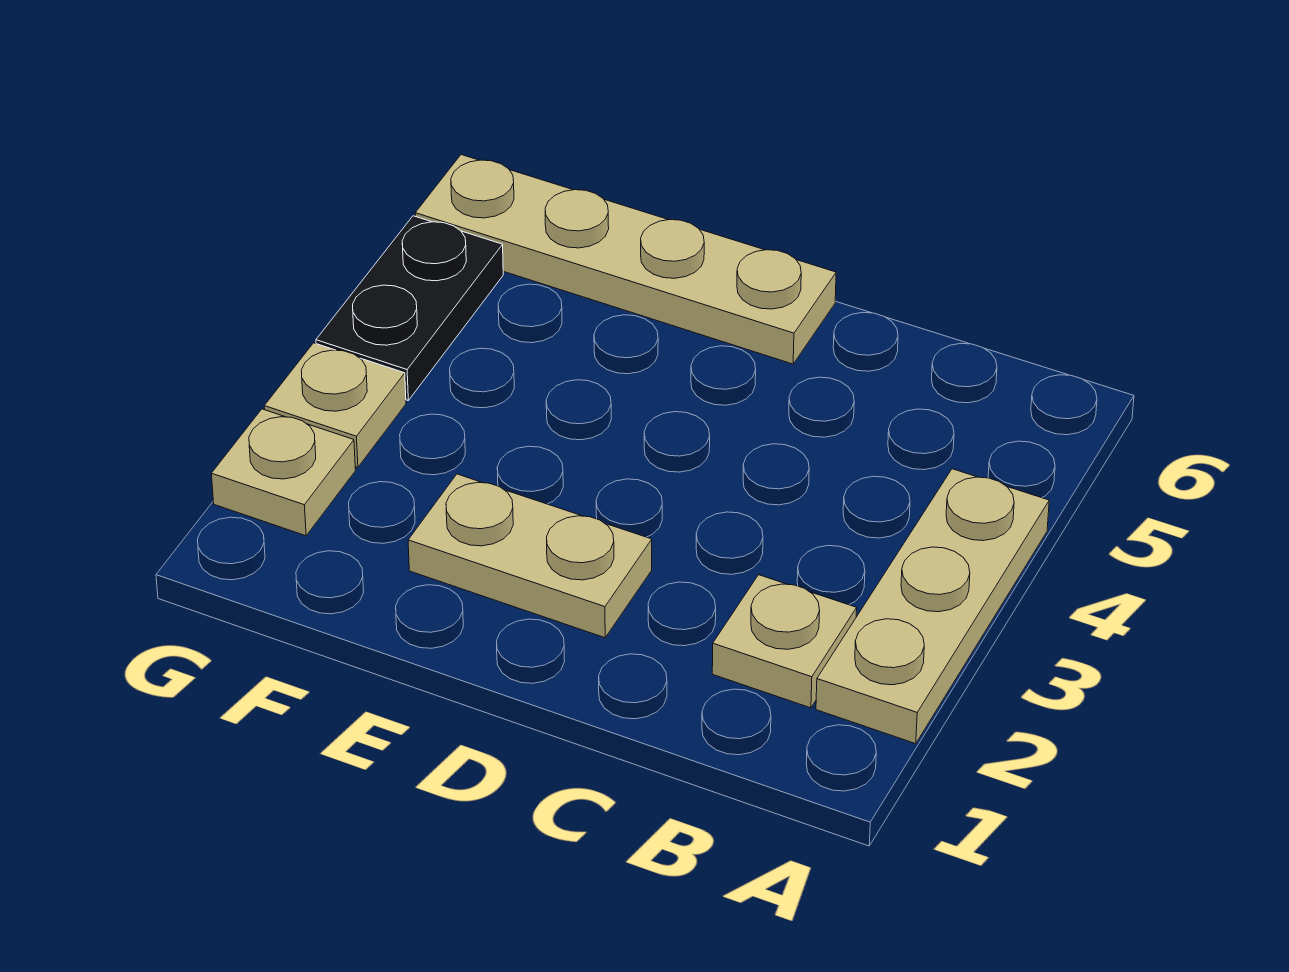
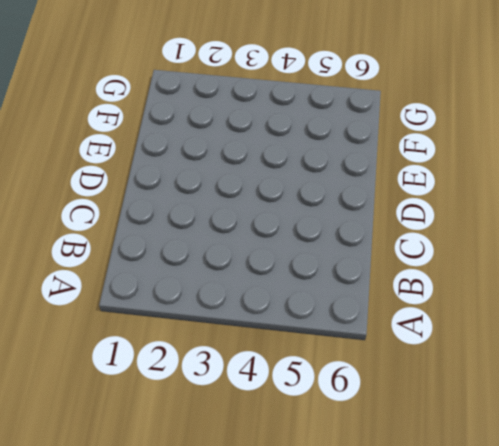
none -> tan plate A2:A4 level 1
none -> tan plate B2 level 1

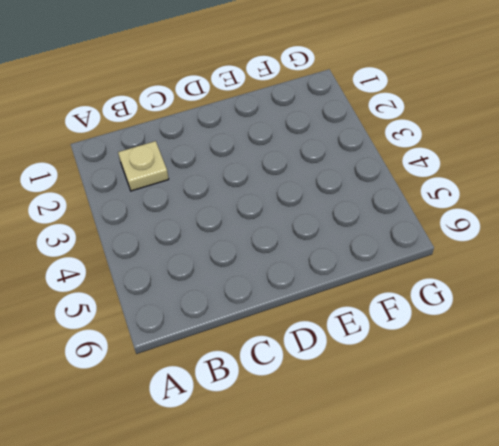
none -> tan plate A2:A4 level 1
none -> tan plate D2:E2 level 1

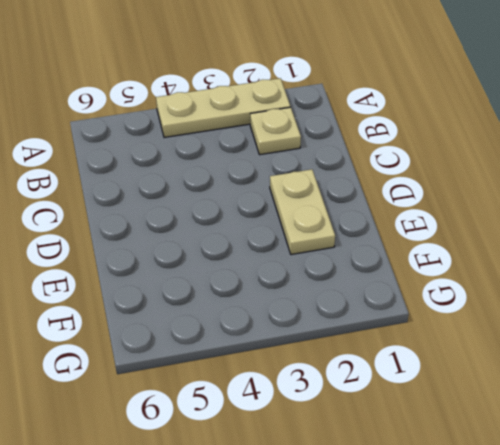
none -> tan plate D6:G6 level 1
none -> tan plate G2 level 1

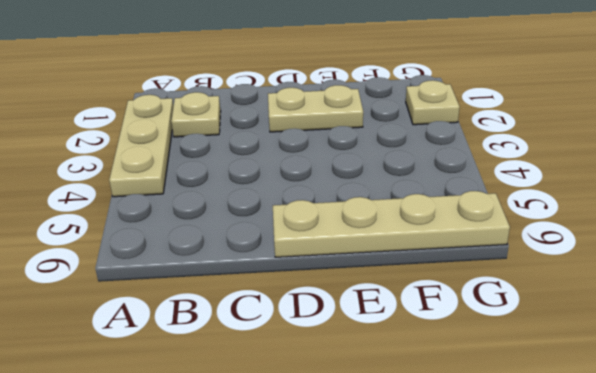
none -> tan plate G3 level 1
none -> black plate G4:G5 level 1

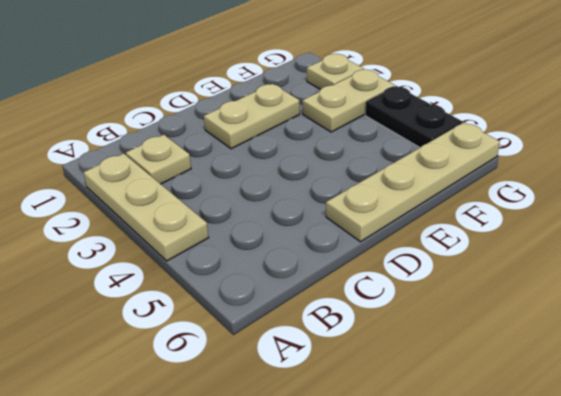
tan plate F3:G3 level 1 -> tan plate G3 level 1

